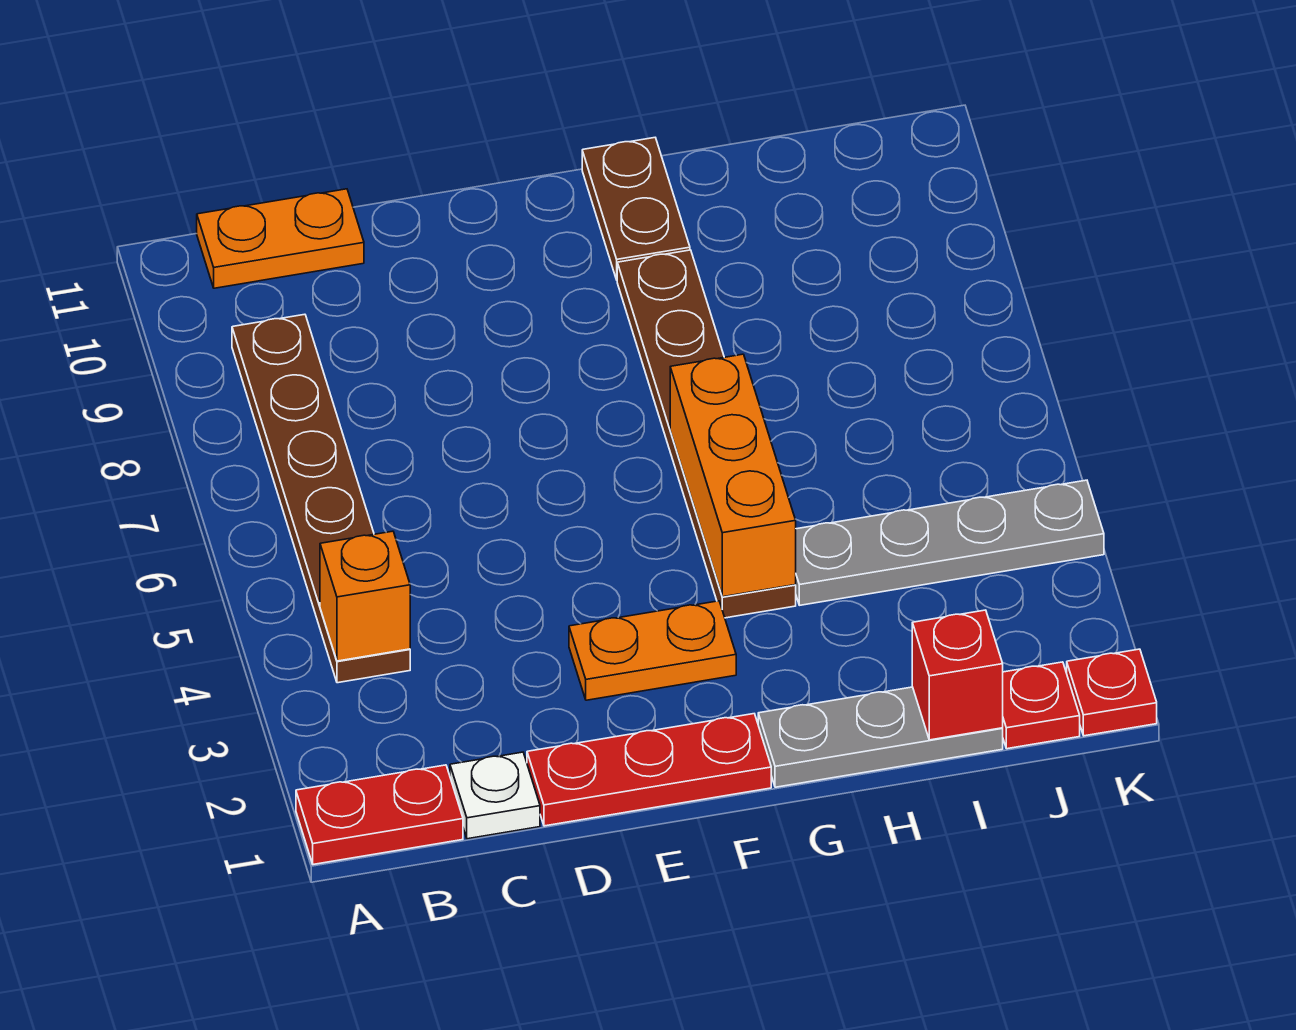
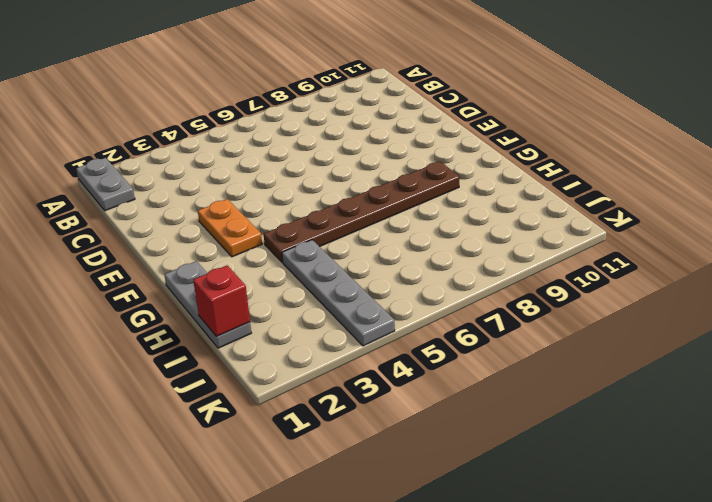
grey plate A1:B1 level 1 -> red plate A1:B1 level 1
none -> brown plate B4:B9 level 1
none -> orange plate B11:C11 level 1
none -> white plate C1 level 1

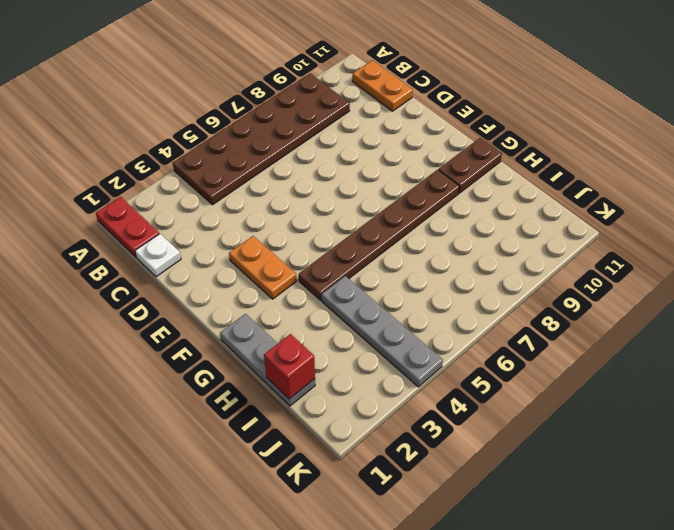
brown plate A4:B9 level 1 -> brown plate B4:B9 level 1
none -> red plate D1:F1 level 1
none -> red plate J1 level 1
none -> red plate K1 level 1

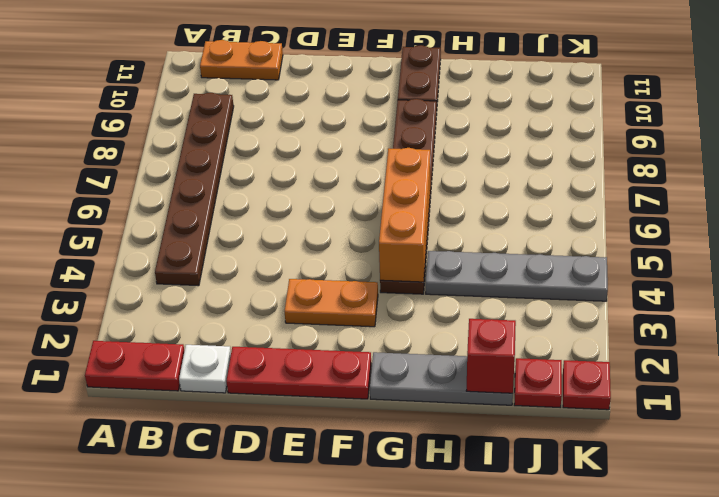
none -> orange brick B4 level 2

